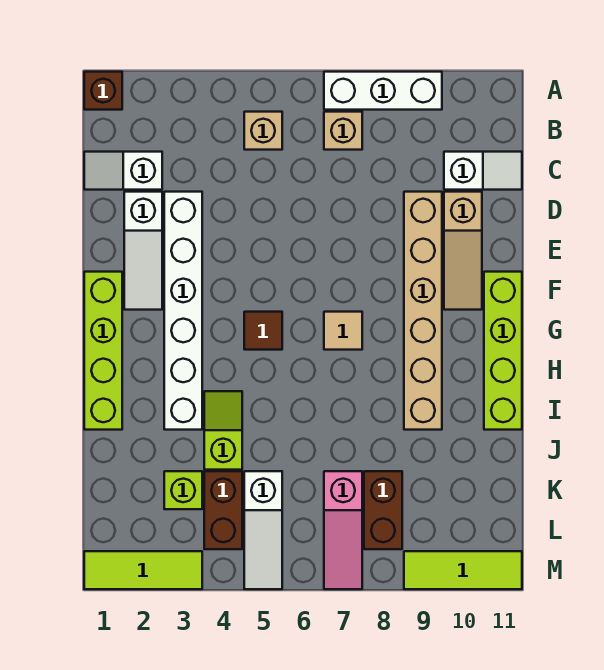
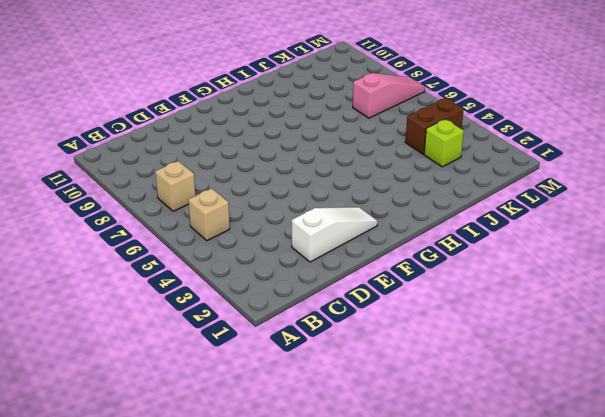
none -> brown brick A1 level 1
none -> white brick A7:A9 level 1
none -> white slope C1:C2 level 1 top 2

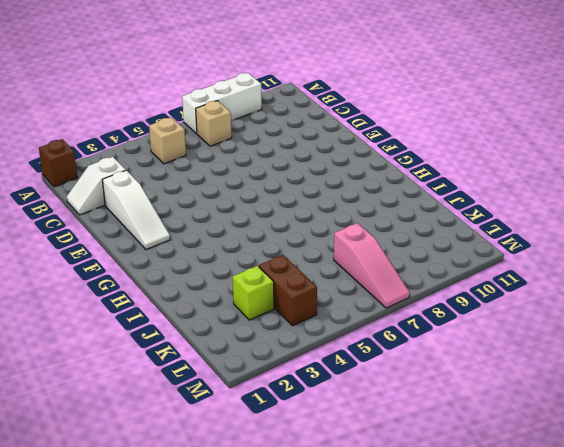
none -> white slope C10:C11 level 1 top 10
none -> white brick D3:I3 level 1
none -> tan brick D9:I9 level 1

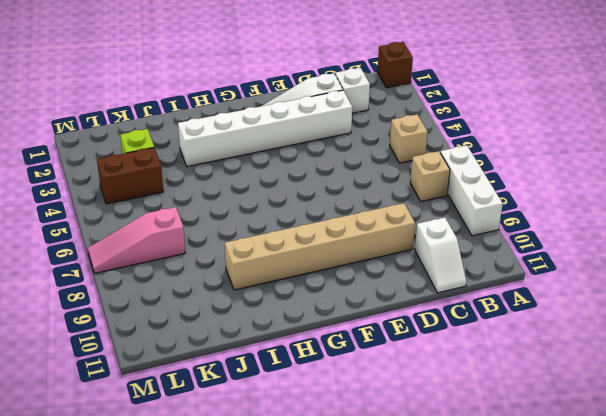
none -> tan slope D10:F10 level 1 top D
none -> lime brick F1:I1 level 1
none -> lime brick F11:I11 level 1

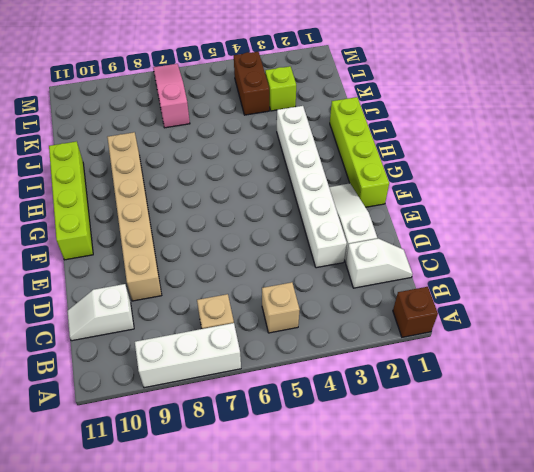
none -> tan slope D10:F10 level 1 top D
none -> brown tile G5 level 1
none -> tan tile G7 level 1

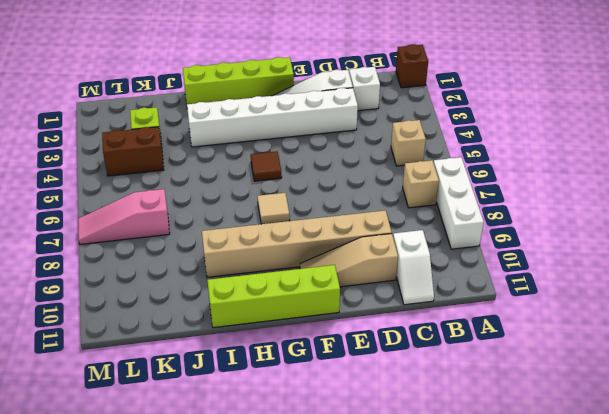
none -> lime slope I4:J4 level 1 top J
none -> white slope K5:M5 level 1 top K
none -> brown brick K8:L8 level 1

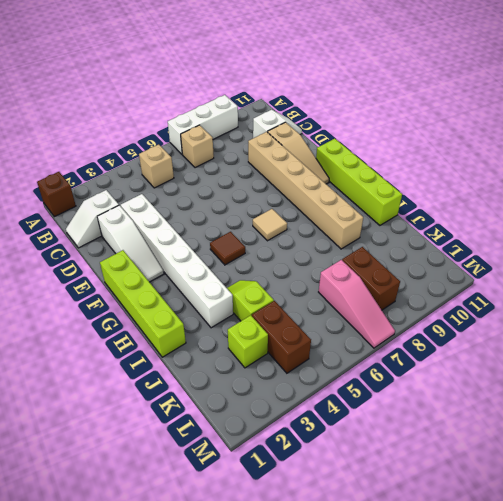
none -> white slope K5:M5 level 1 top K
none -> lime tile M1:M3 level 1
none -> lime tile M9:M11 level 1

